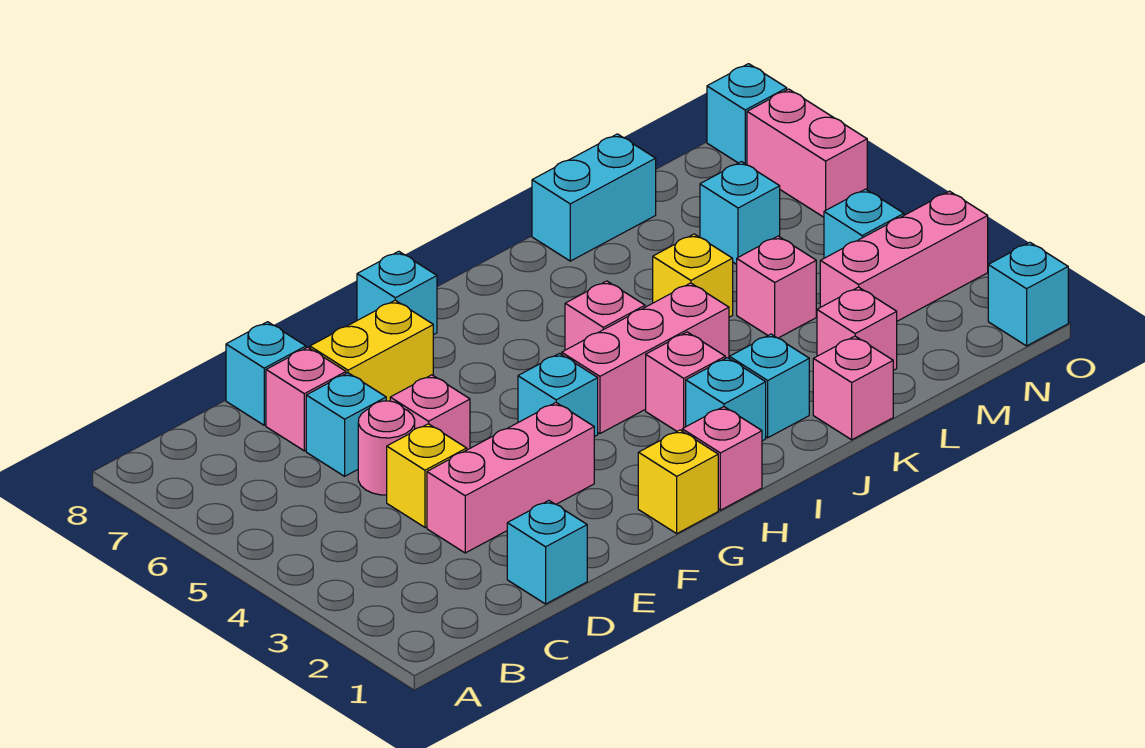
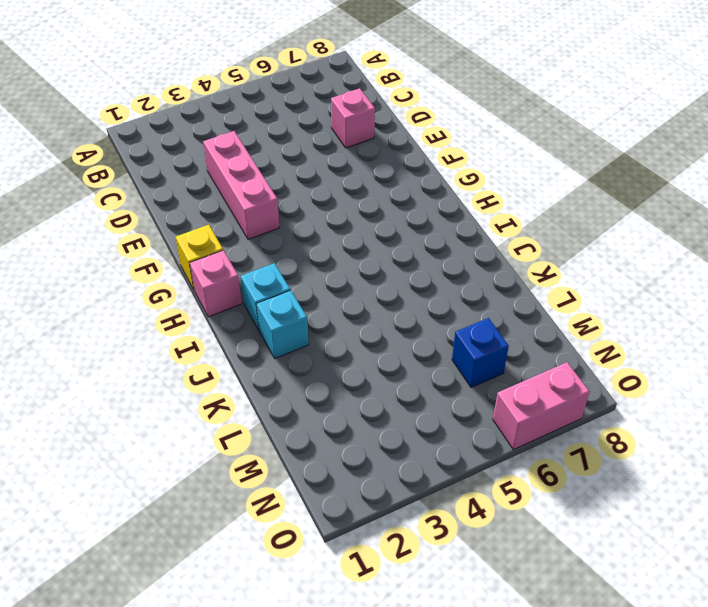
blue brick M6 level 1 -> cyan brick M6 level 1
none -> cyan brick D1 level 1
none -> yellow brick D4 level 1
none -> pink round brick D5 level 1

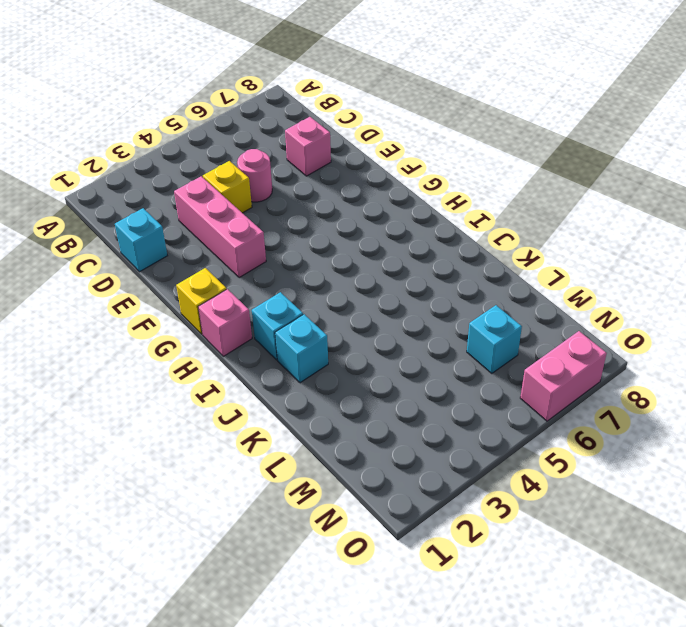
none -> cyan brick D6 level 1
none -> cyan brick D8 level 1
none -> pink brick E5 level 1

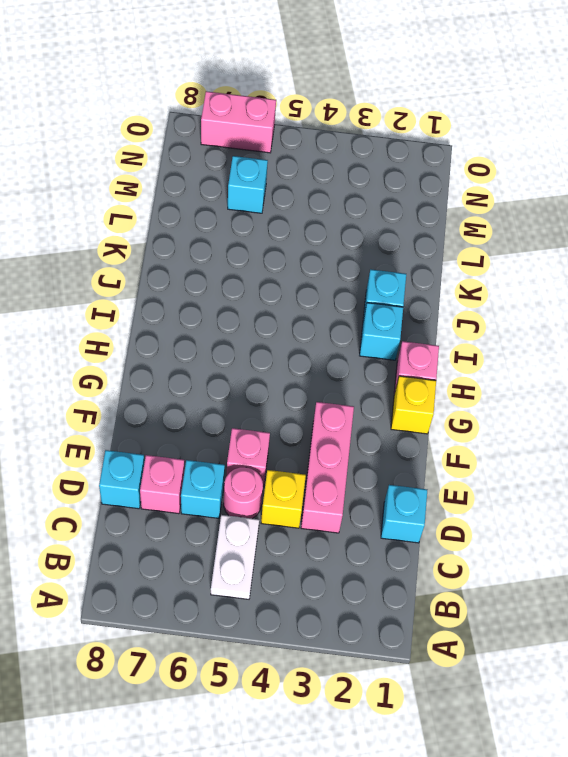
white plate B5:C5 level 1 -> none
none -> yellow brick E7:F7 level 1
none -> cyan brick G4 level 1
none -> cyan brick G8 level 1

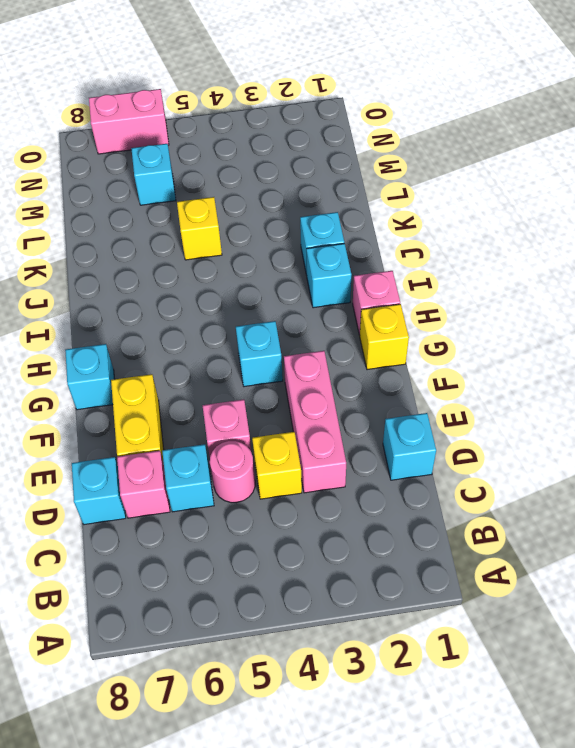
none -> pink brick H4:J4 level 1
none -> pink brick I3 level 1
none -> pink brick I5 level 1

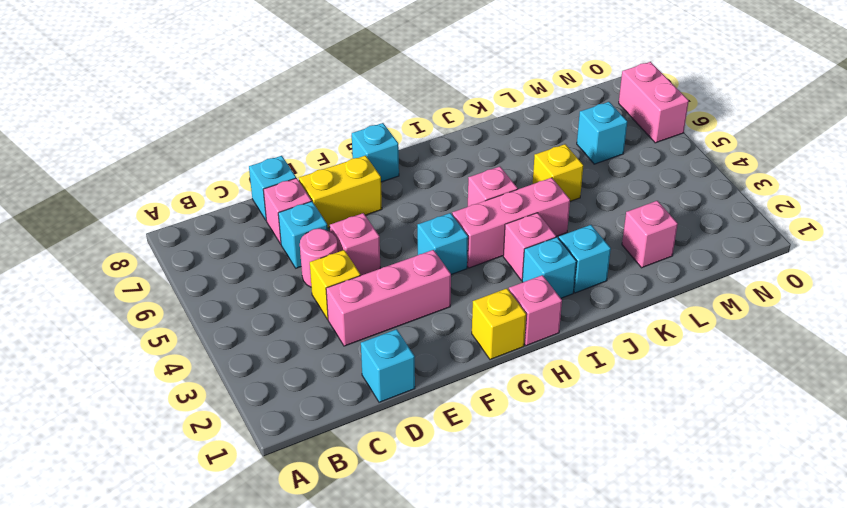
none -> pink brick K1 level 1
none -> cyan brick K8:L8 level 1
none -> pink brick L4 level 1

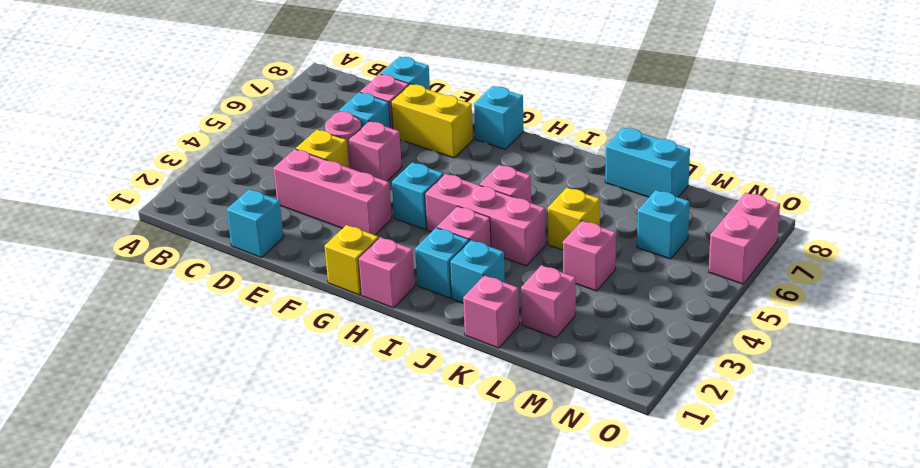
none -> pink brick M3:O3 level 1
none -> cyan brick N4 level 1
none -> cyan brick O1 level 1

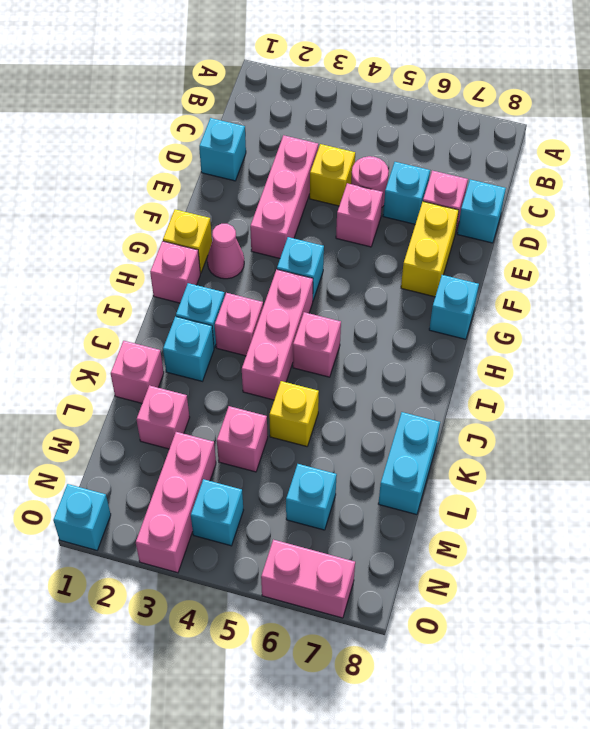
pink cone G2 level 1 -> none
none -> cyan brick O8 level 1

